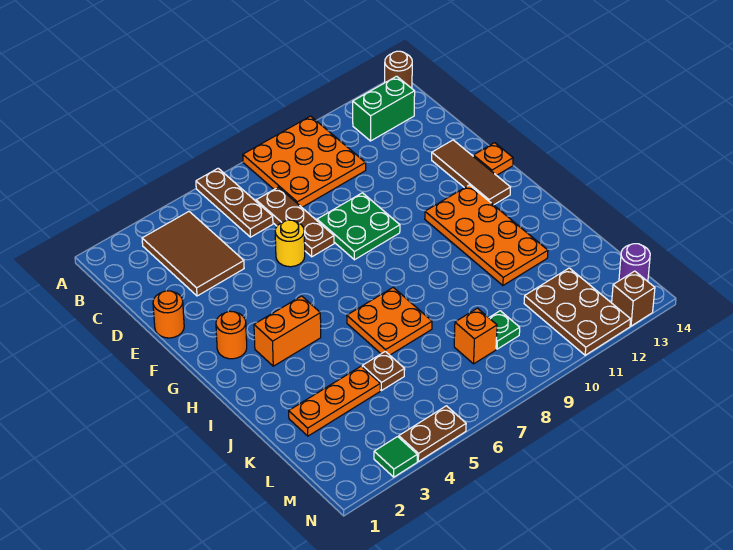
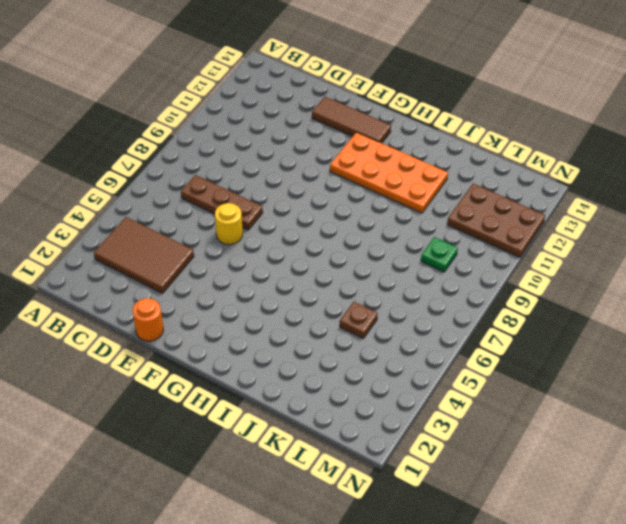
none -> brown plate A6:C6 level 1
none -> orange plate A8:C10 level 1
none -> brown round brick A14 level 1

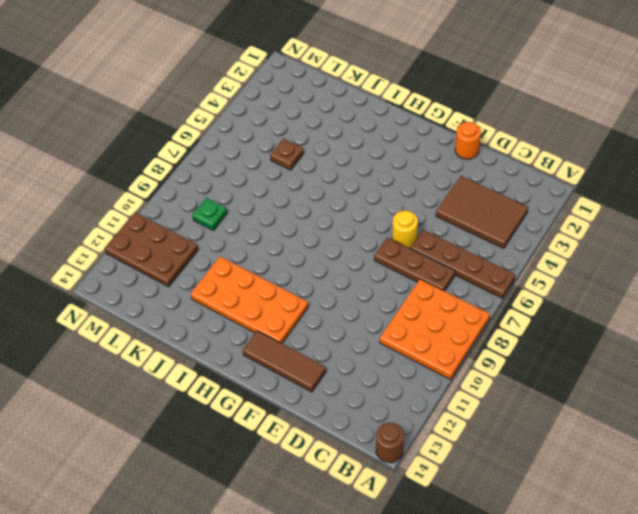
brown plate A6:D6 level 1 -> brown plate A6:C6 level 1
none -> green brick B12:B13 level 1
none -> green plate E8:F9 level 1
none -> orange plate F14 level 1

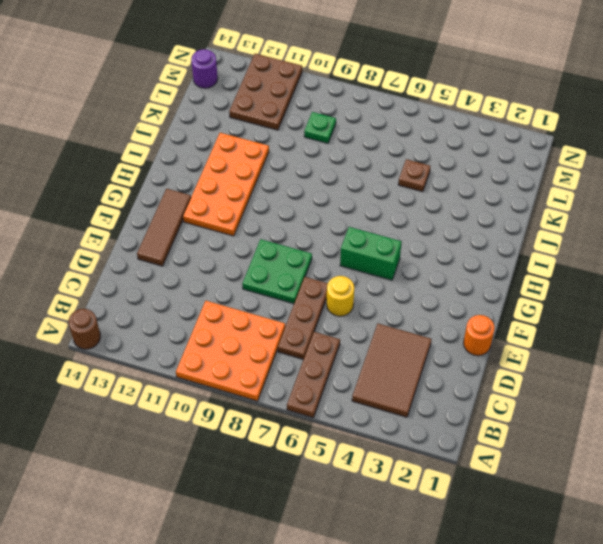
green brick G5:G6 level 1 -> green brick B12:B13 level 1
none -> orange plate F14 level 1
none -> orange round brick G2 level 1
none -> orange brick H3:H4 level 1

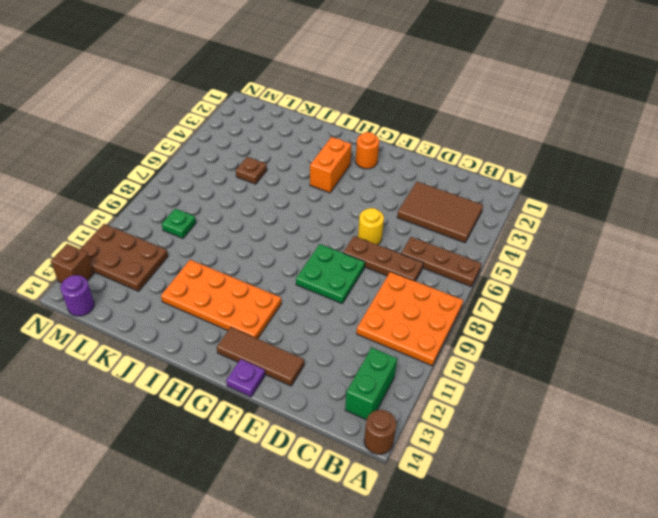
purple plate F14 level 1 -> orange plate F14 level 1
none -> orange round brick E1 level 1
none -> orange plate I6:J7 level 1
none -> orange plate K2:K4 level 1

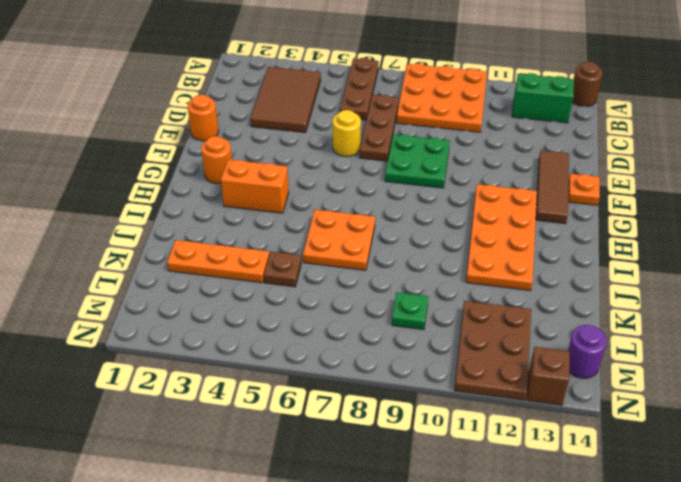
none -> orange brick L8 level 1
none -> green tile N3 level 1
none -> brown plate N4:N5 level 1

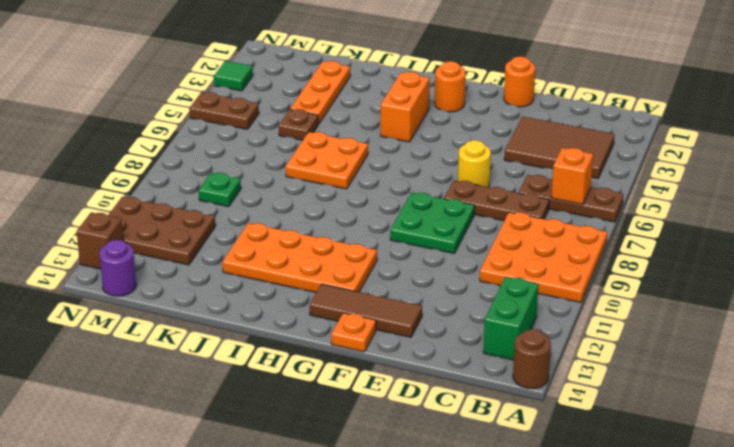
orange brick B6 level 2 -> orange brick L8 level 1
brown plate M5:N5 level 1 -> brown plate N4:N5 level 1

